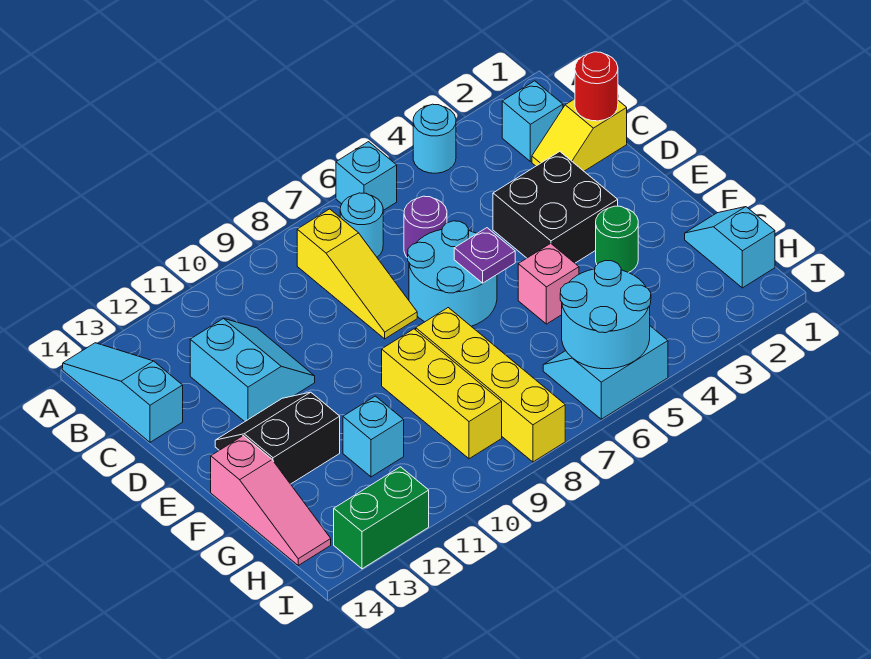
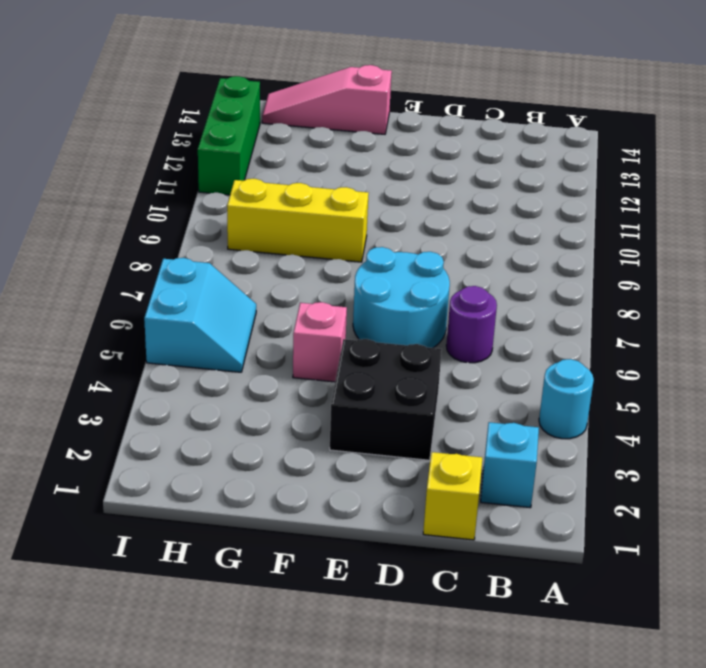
green brick I11:I13 level 1 -> green brick I12:I13 level 1
none -> cyan brick A6 level 1
none -> cyan slope A14:C14 level 1 top C
none -> cyan round brick B7 level 1

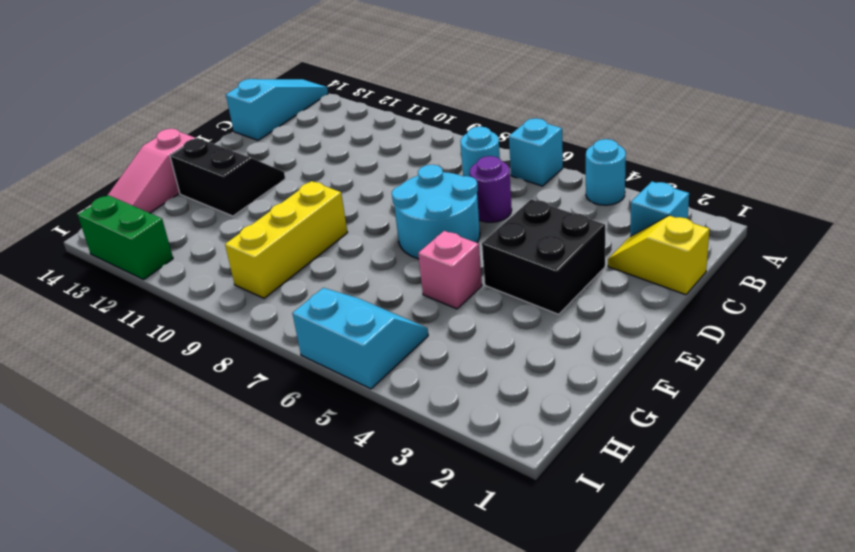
none -> yellow slope B8:D8 level 1 top B
none -> cyan slope C11:D12 level 1 top 12
none -> green round brick F3 level 1

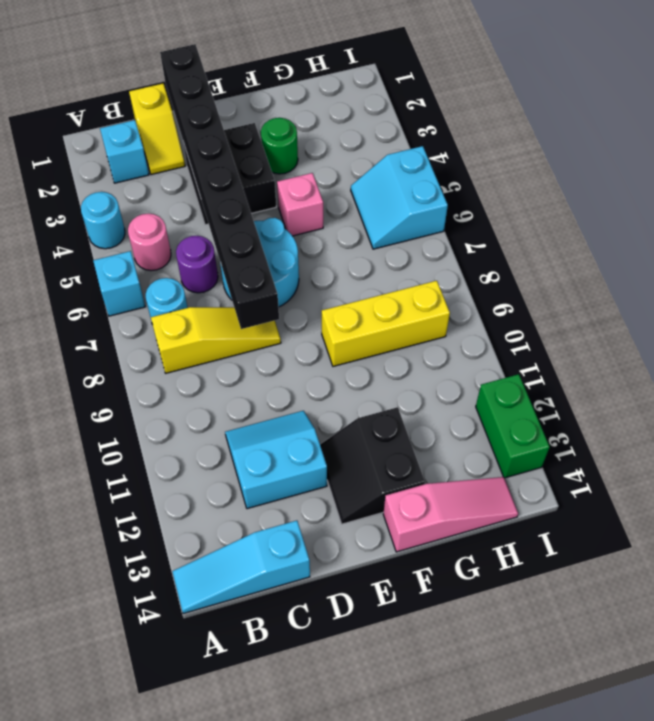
pink round brick B5 level 1 -> none
black brick D1:D8 level 2 -> none
none -> yellow brick F8:I8 level 1
none -> cyan slope G1:H1 level 1 top H
none -> cyan brick G11 level 1

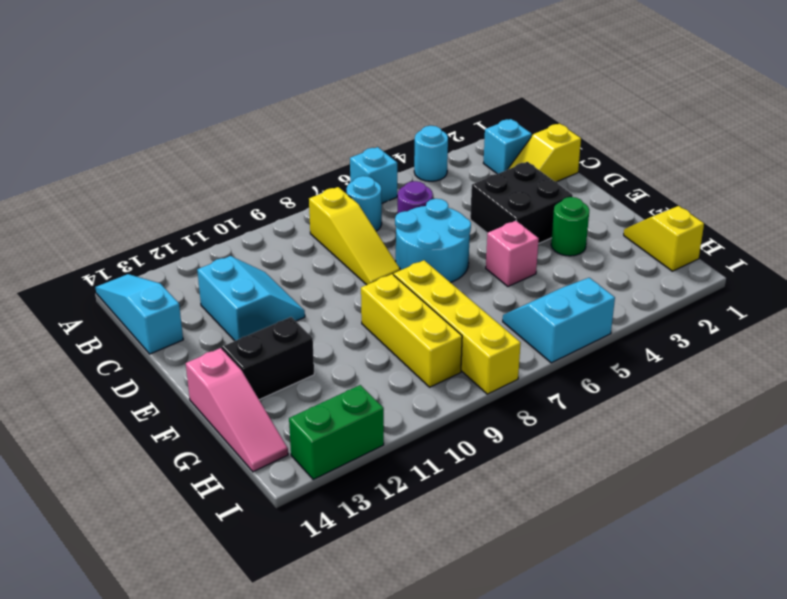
yellow slope G1:H1 level 1 top H -> cyan slope G1:H1 level 1 top H
none -> cyan brick G11 level 1
none -> red round brick C1 level 2
none -> purple plate E6 level 2

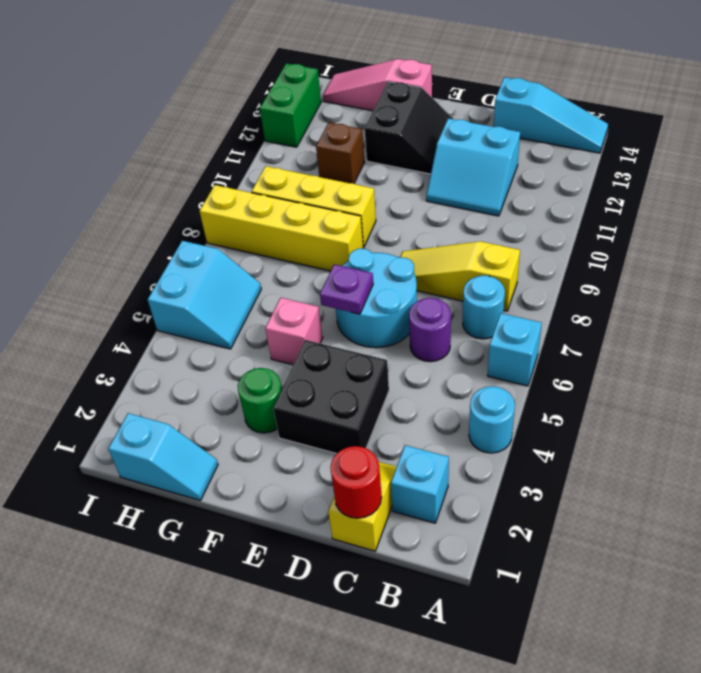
brown brick G11 level 1 -> cyan brick G11 level 1
none -> cyan round brick H5:I6 level 2

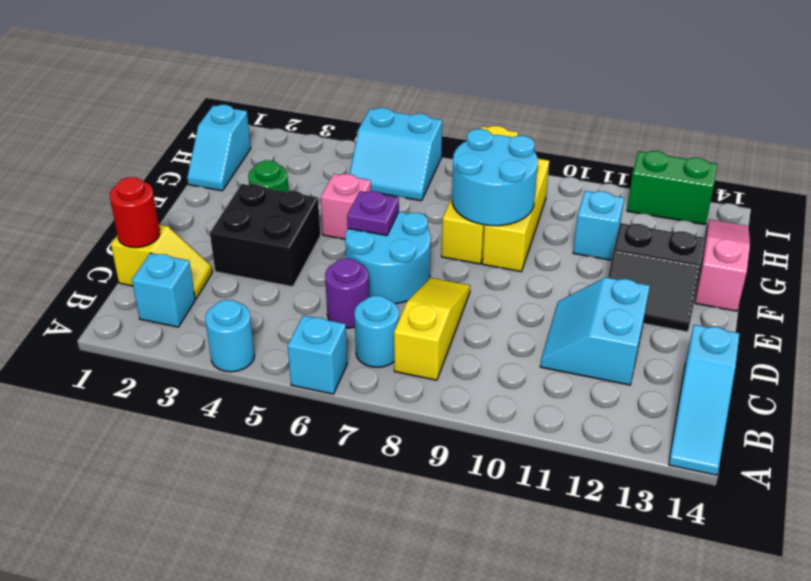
cyan round brick F8:G9 level 2 -> cyan round brick H5:I6 level 2

